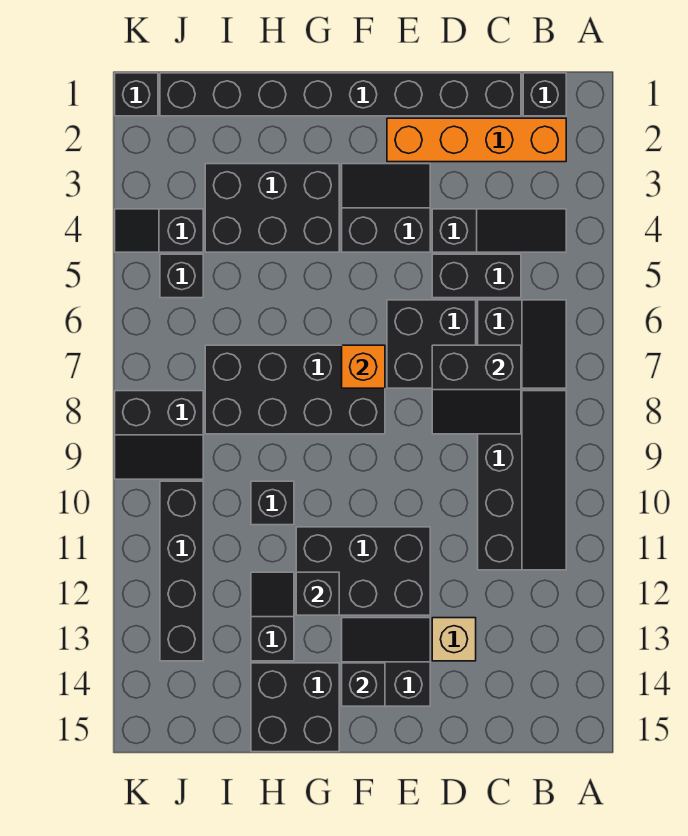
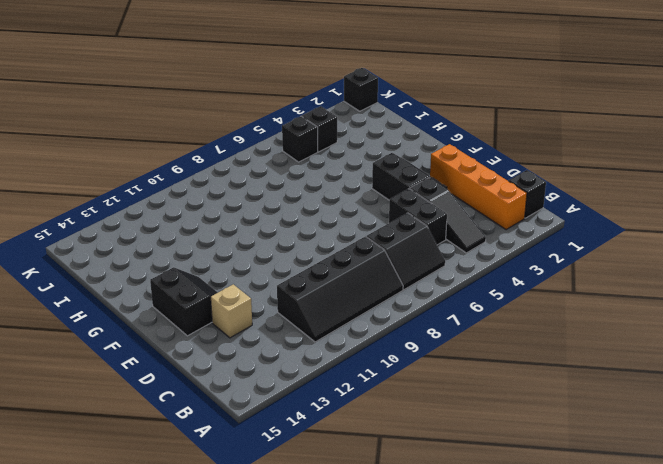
none -> black brick C1:J1 level 1
none -> black brick D6:E7 level 1
none -> black brick E11:G12 level 1

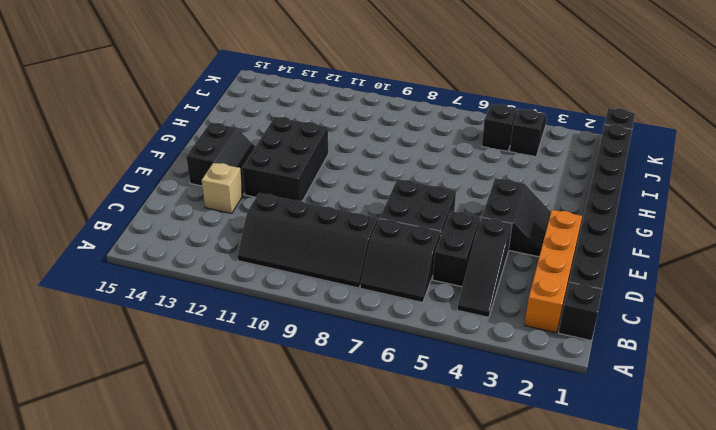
none -> black brick F7:I8 level 1
none -> black brick G3:I4 level 1
none -> black brick G14:H15 level 1

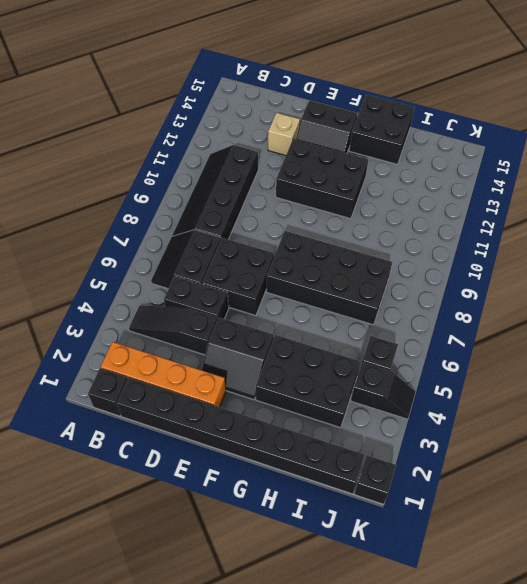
none -> black brick H10 level 1
none -> black slope H12:H13 level 1 top 13
none -> black slope J8:K9 level 1 top 8

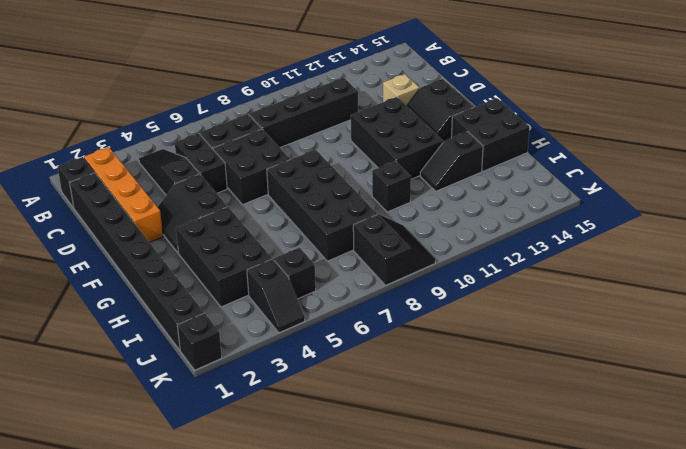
none -> black brick J10:J13 level 1
none -> black slope C7:D8 level 2 top 7
none -> orange brick F7 level 2

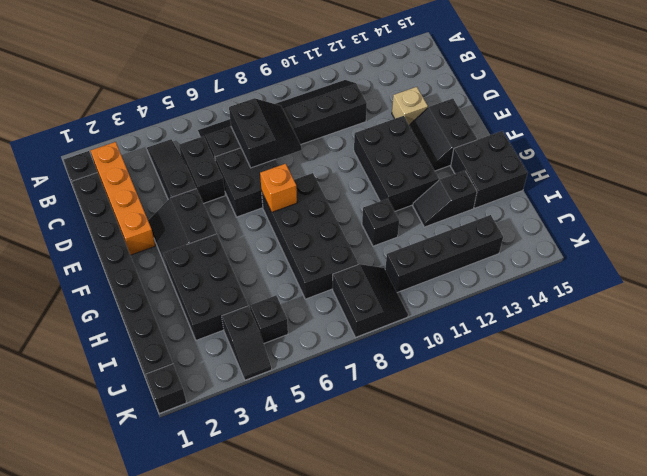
none -> black brick F14 level 2
none -> black brick G12 level 2

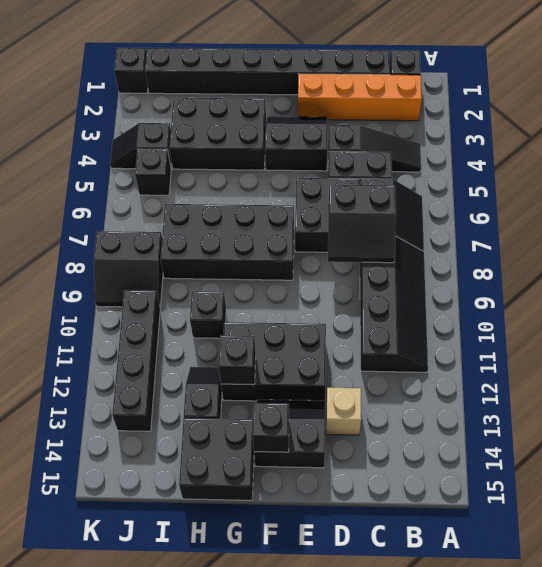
none -> orange brick F7 level 2

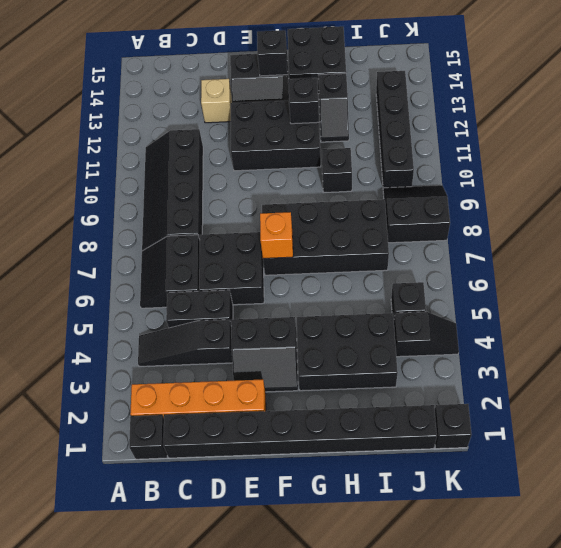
none -> black slope C7:D8 level 2 top 7

